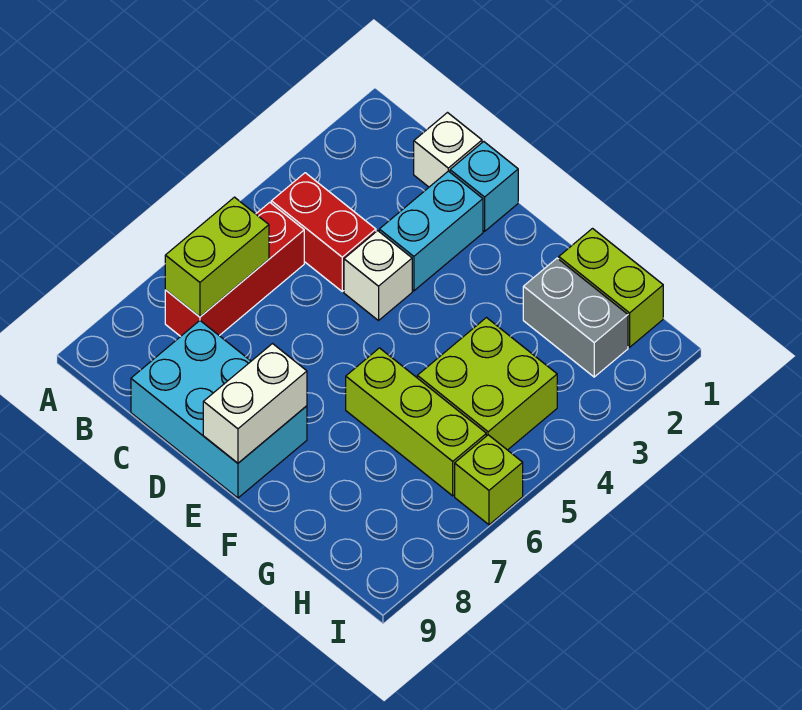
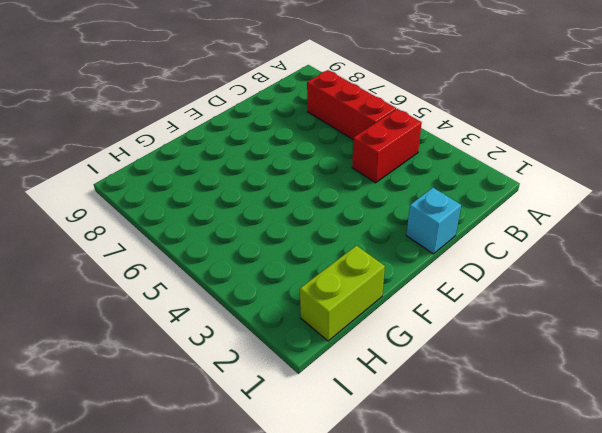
none -> white brick C1 level 1
none -> cyan brick C8:E9 level 1
none -> cyan brick D2:D3 level 1

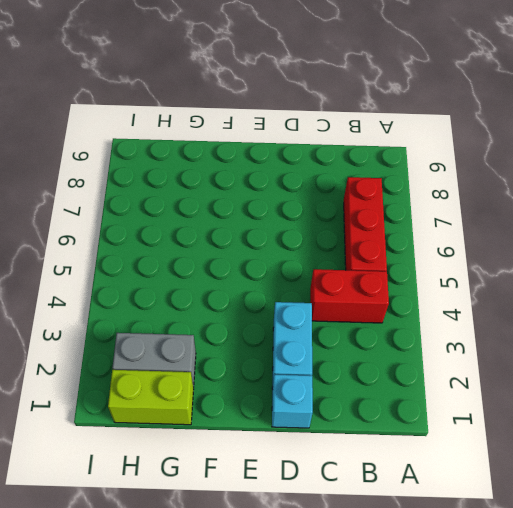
none -> white brick C1 level 1
none -> cyan brick C8:E9 level 1
none -> white brick D4 level 1

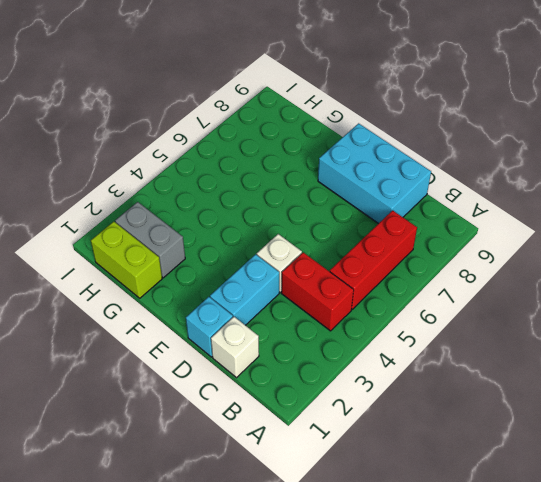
none -> lime brick F6:H6 level 1
none -> lime brick G4:H5 level 1
none -> lime brick I6 level 1

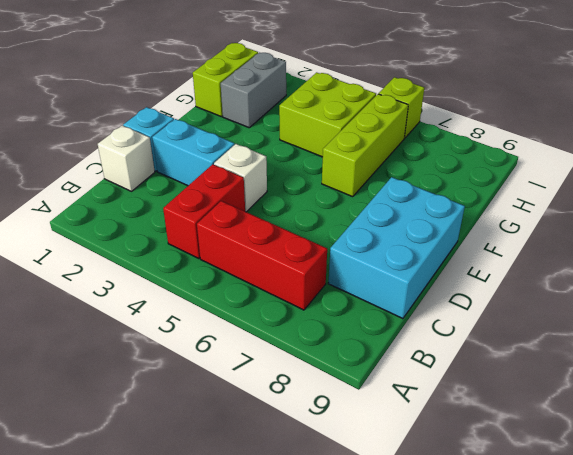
none -> lime brick B6:B7 level 2
none -> white brick E8:E9 level 2

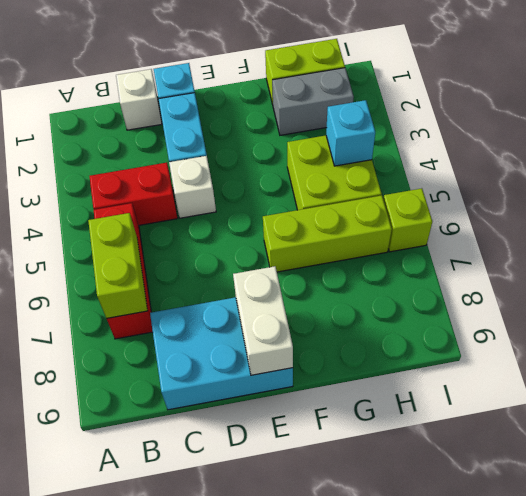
cyan brick H4 level 2 -> none

